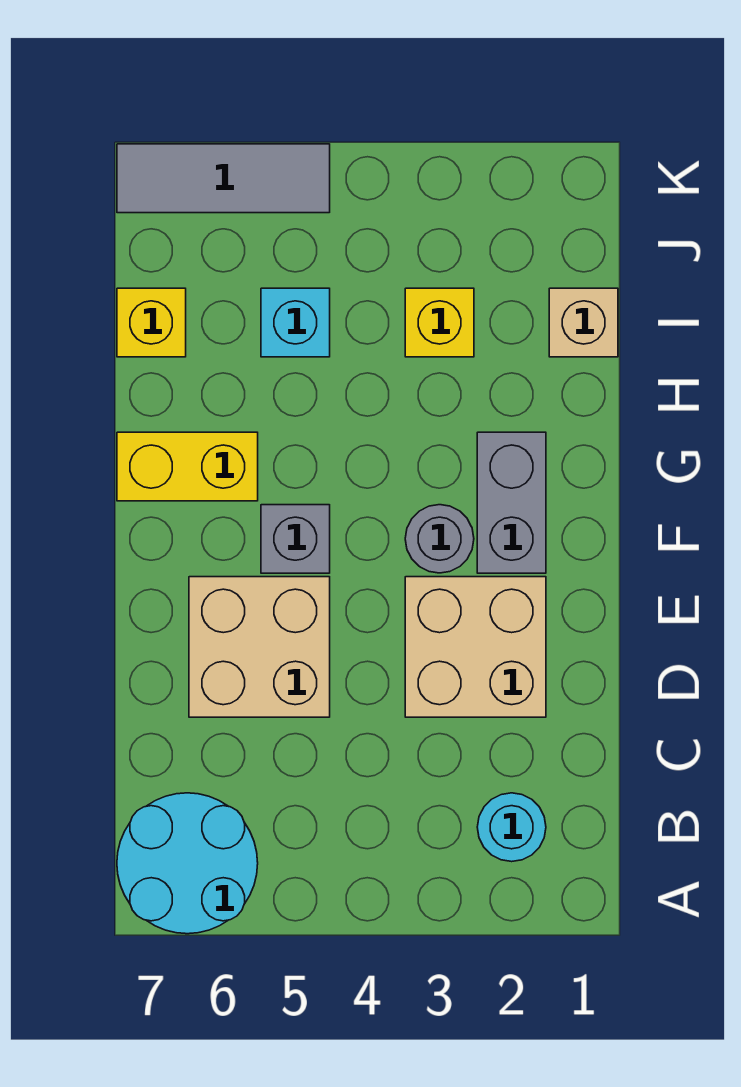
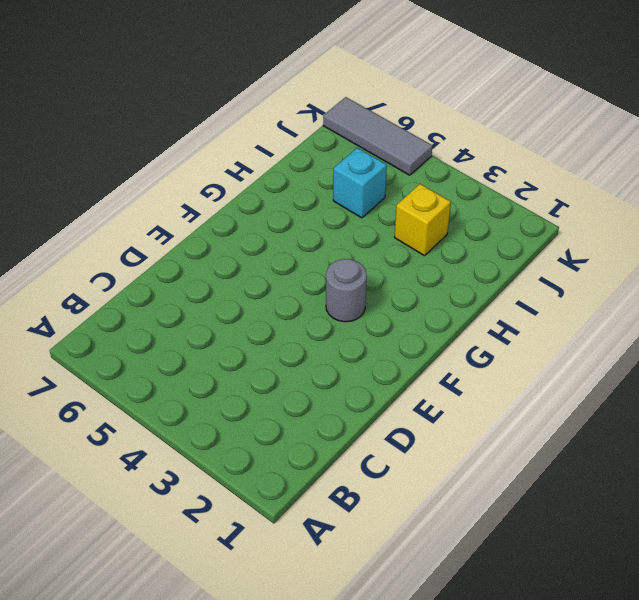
none -> cyan round brick A6:B7 level 1
none -> cyan round brick B2 level 1
none -> tan brick D2:E3 level 1

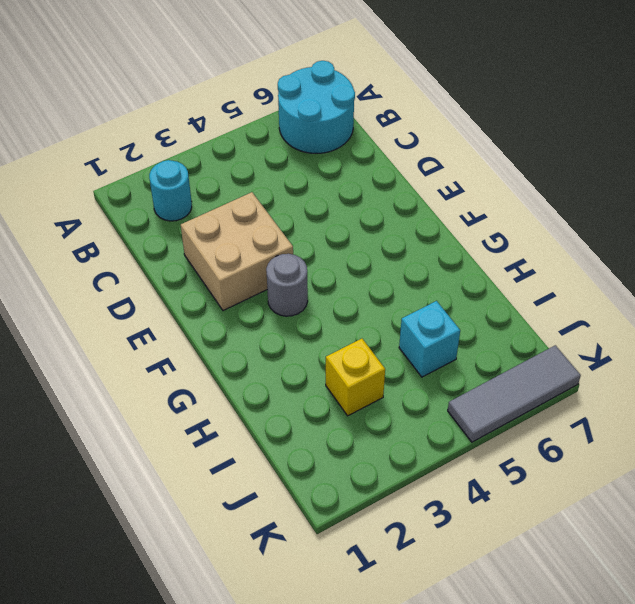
none -> tan brick D5:E6 level 1
none -> grey brick F2:G2 level 1
none -> grey brick F5 level 1

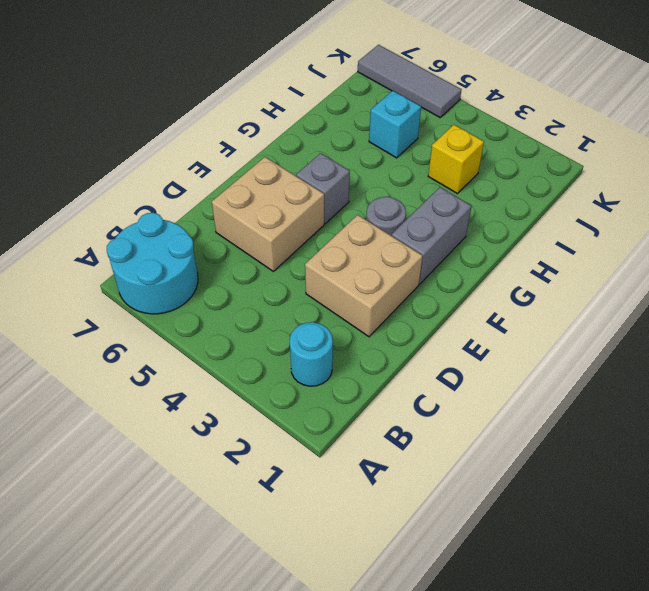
none -> yellow brick G6:G7 level 1
none -> tan brick I1 level 1
none -> yellow brick I7 level 1

